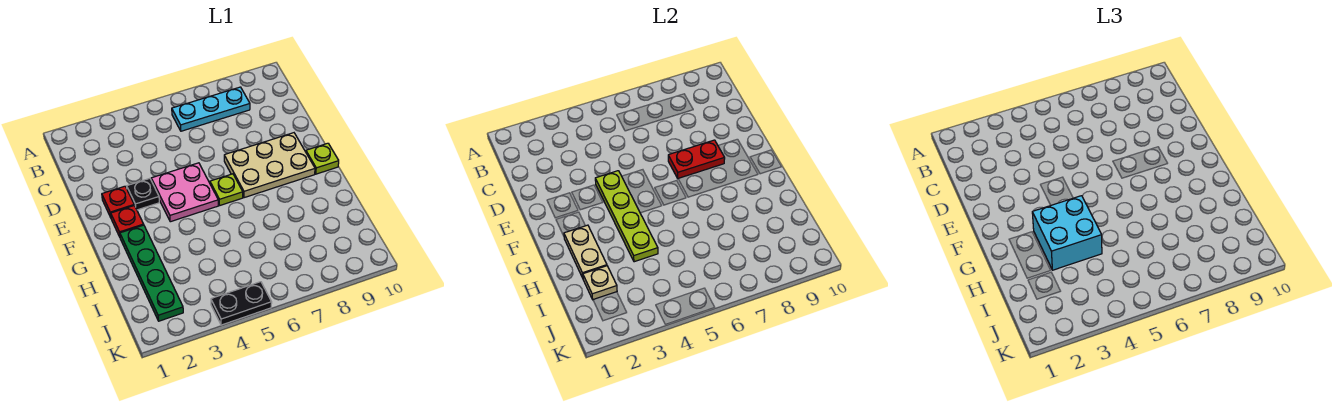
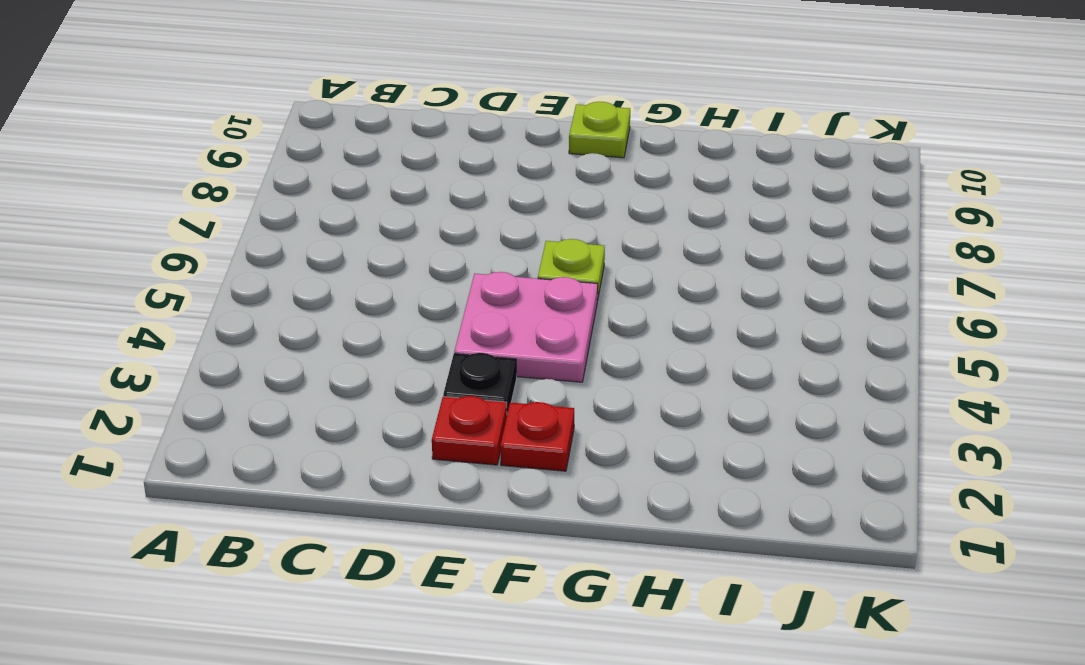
none -> cyan plate B6:B8 level 1
none -> tan plate E7:F9 level 1
none -> green plate G2:J2 level 1

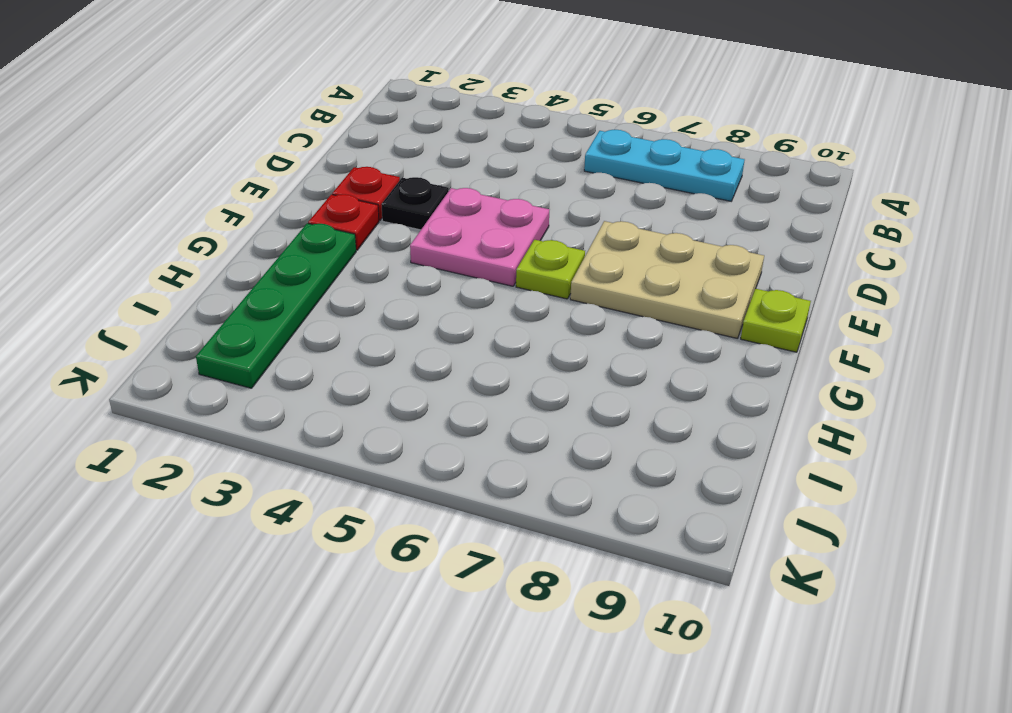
none -> black plate K4:K5 level 1
none -> lime plate E4:H4 level 2
none -> red plate E7:E8 level 2

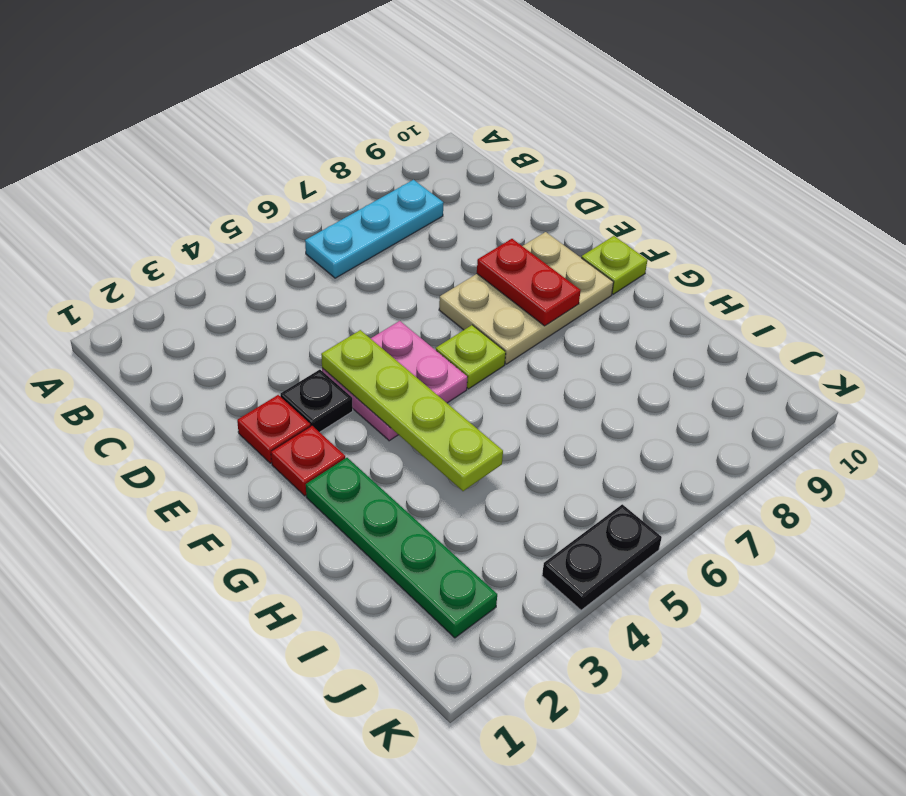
red plate E8:F8 level 2 -> red plate E7:E8 level 2
none -> tan plate G2:H2 level 2
none -> tan plate I2 level 2
none -> cyan brick G3:H4 level 3

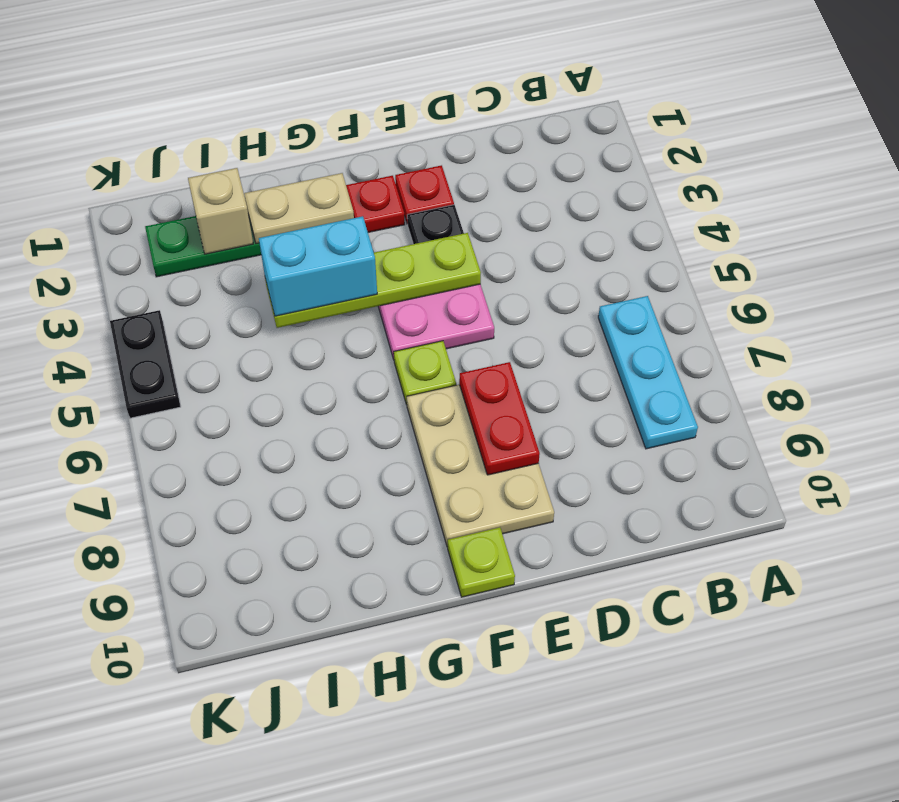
cyan brick G4:H4 level 3 -> cyan brick G3:H4 level 3
tan brick I2 level 2 -> tan plate I2 level 2

